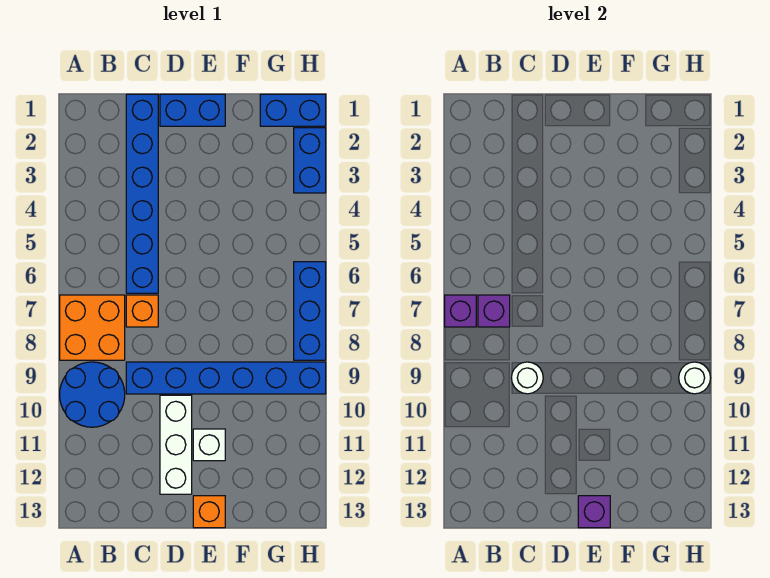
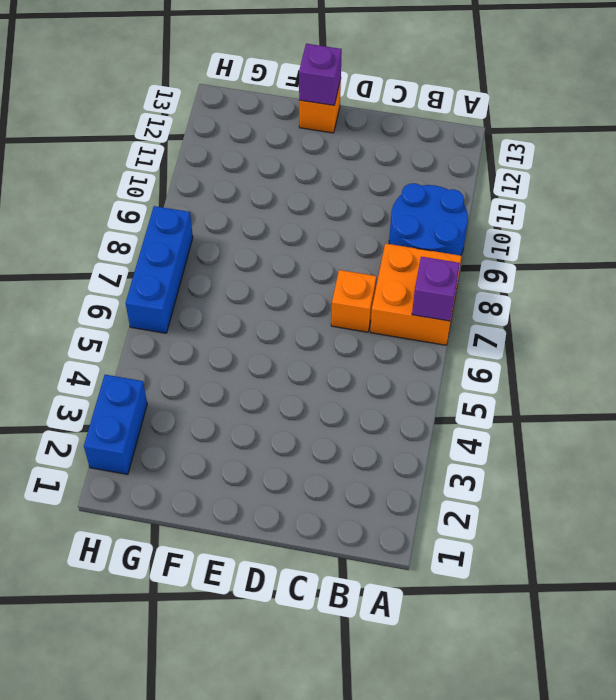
none -> blue brick C1:C6 level 1
none -> blue brick C9:H9 level 1
none -> blue brick D1:E1 level 1

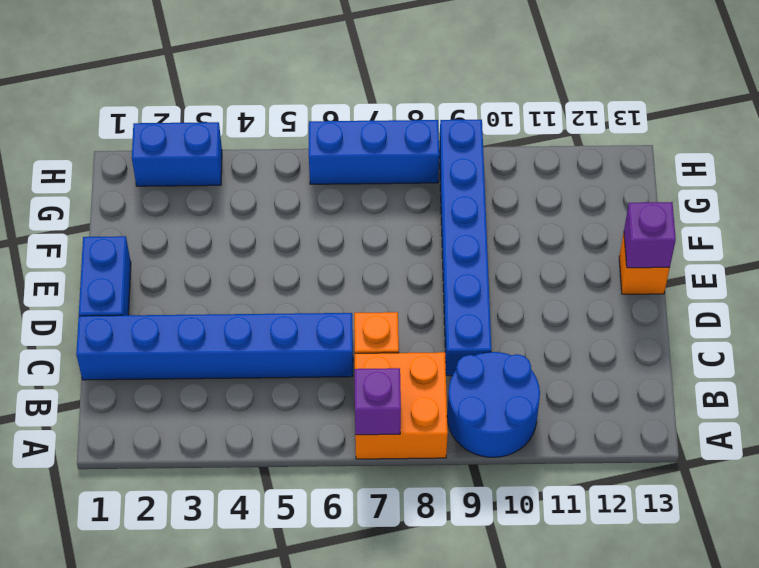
none -> white brick D10:D12 level 1
none -> white brick E11 level 1
none -> blue brick G1:H1 level 1

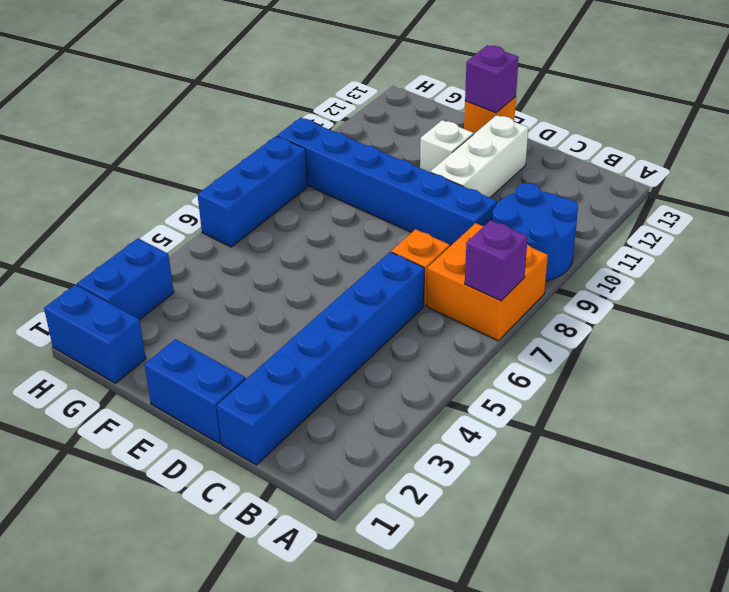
none -> purple brick B7 level 2
none -> white round brick C9 level 2
none -> white round brick H9 level 2

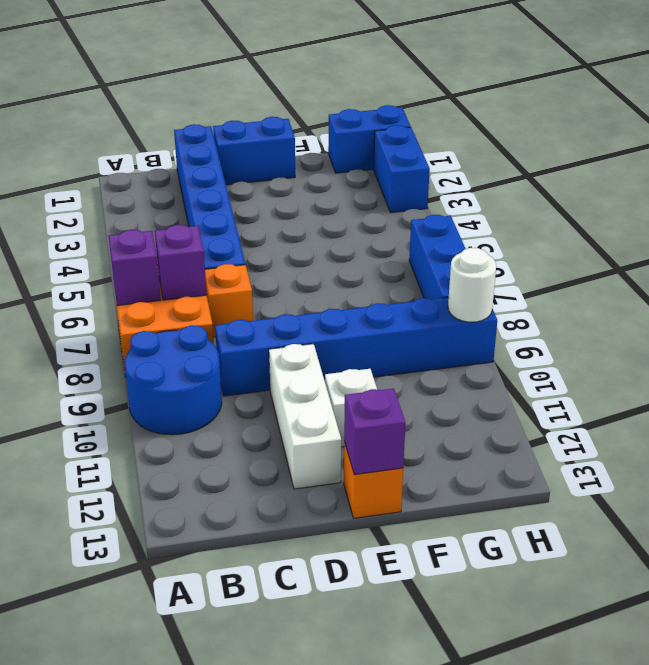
none -> white round brick C9 level 2

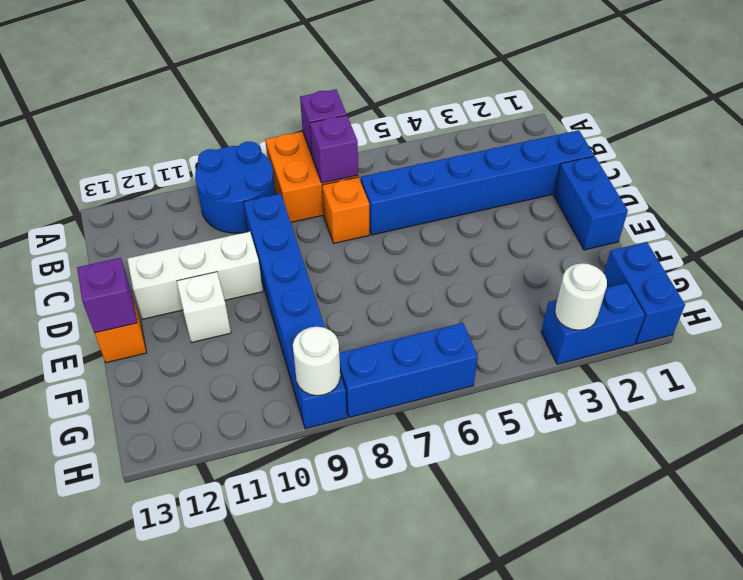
white round brick H3 level 2 -> white round brick C9 level 2

